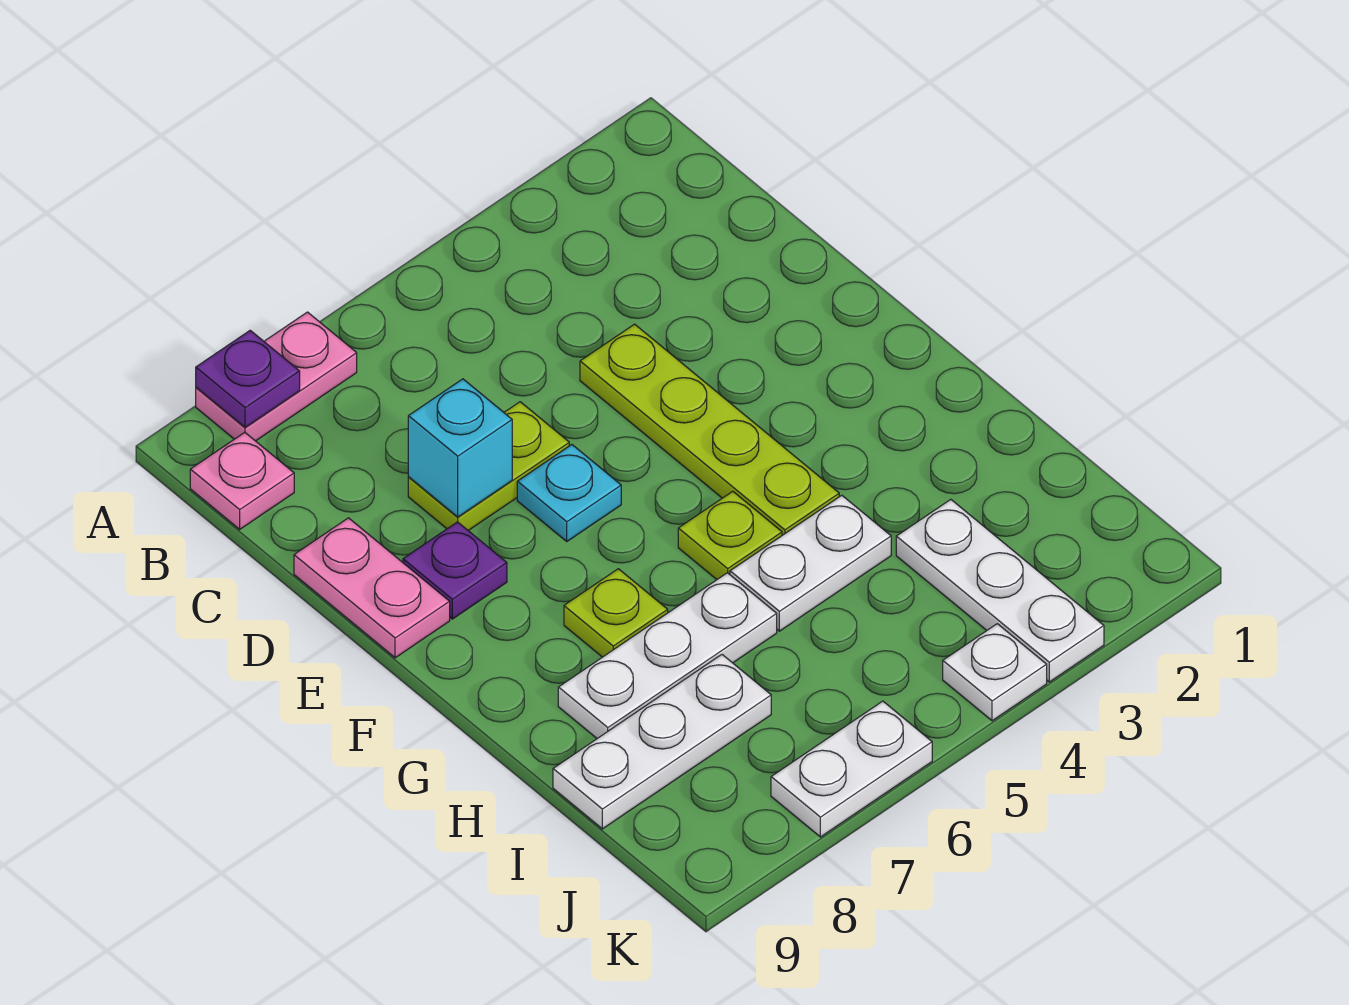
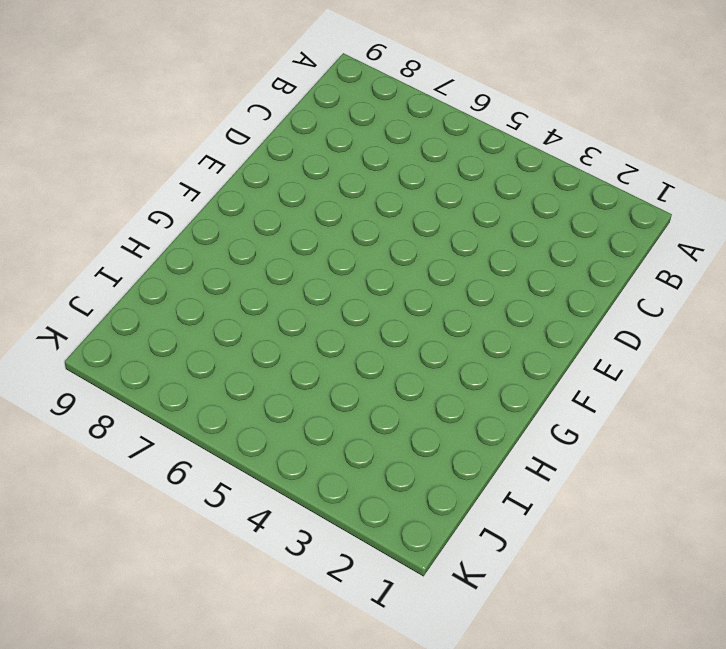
none -> pink plate A7:A8 level 1
none -> pink plate B9 level 1
none -> lime plate D4:G4 level 1

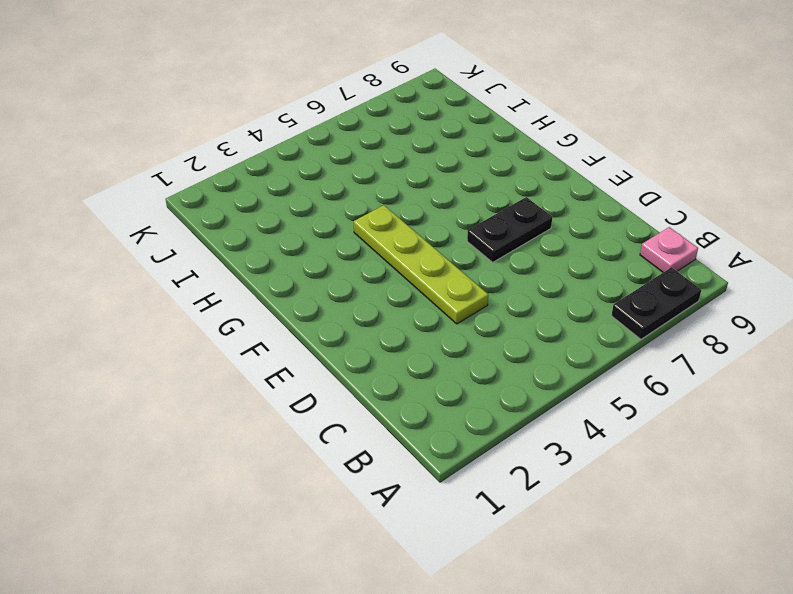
black plate A7:A8 level 1 -> pink plate A7:A8 level 1
black plate E6:E7 level 1 -> cyan plate E6 level 1
none -> lime plate D6:D7 level 1
none -> pink plate D9:E9 level 1
none -> purple plate E8 level 1

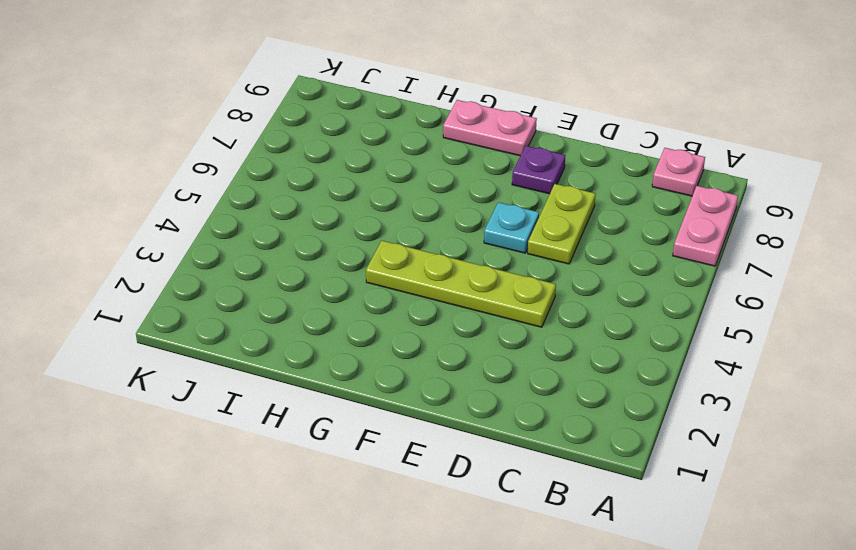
pink plate F9:G9 level 1 -> pink plate D9:E9 level 1
none -> lime plate G5 level 1
none -> lime plate G7 level 1
none -> white plate H4:H5 level 1

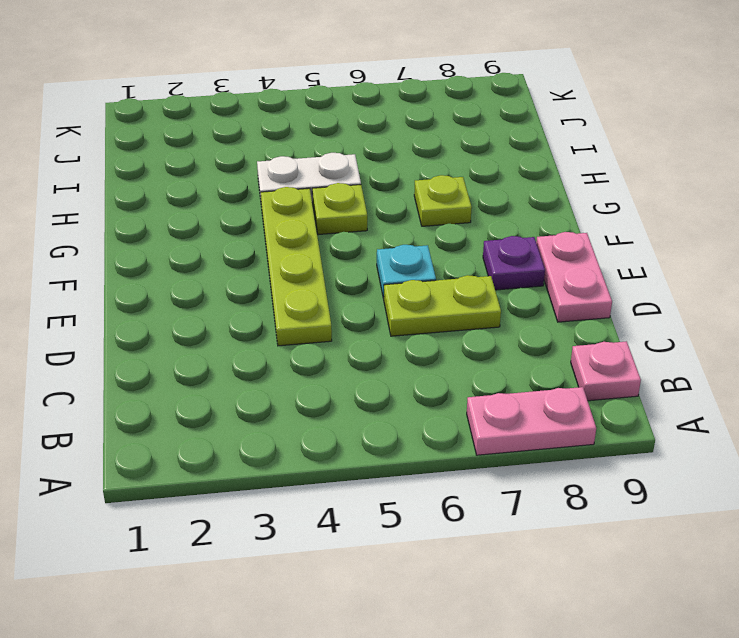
none -> white plate H6:H8 level 1
none -> white plate I3:K3 level 1
none -> white plate I7:I9 level 1

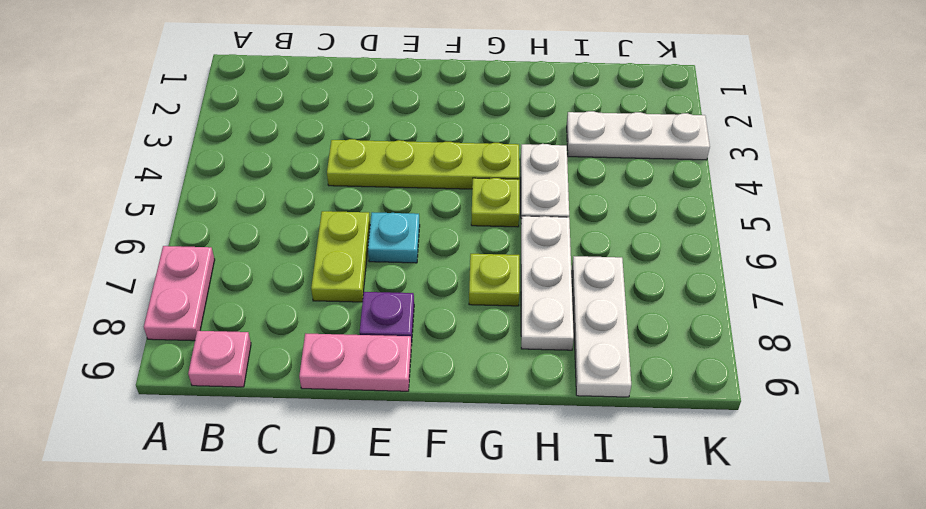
none -> white plate K4 level 1
none -> white plate K6:K7 level 1
none -> purple plate A8 level 2

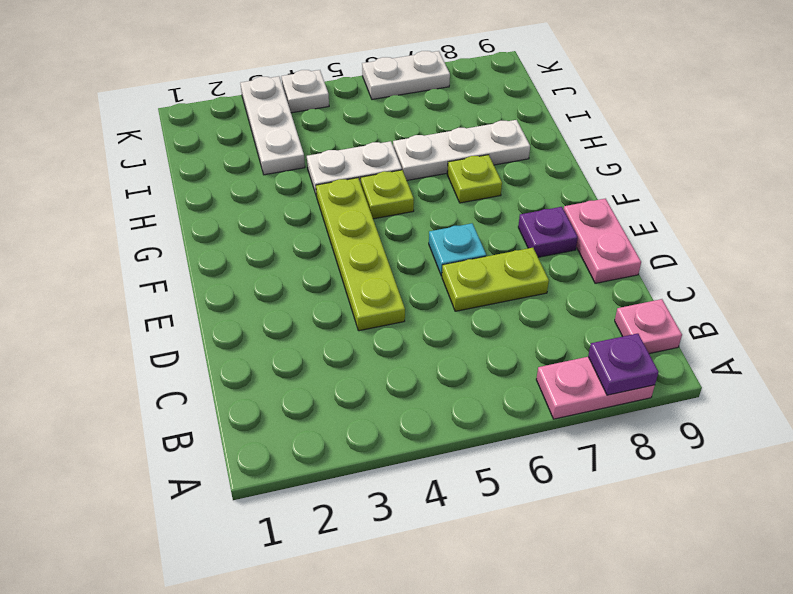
none -> white plate I7:I9 level 1
none -> cyan brick D7 level 2

